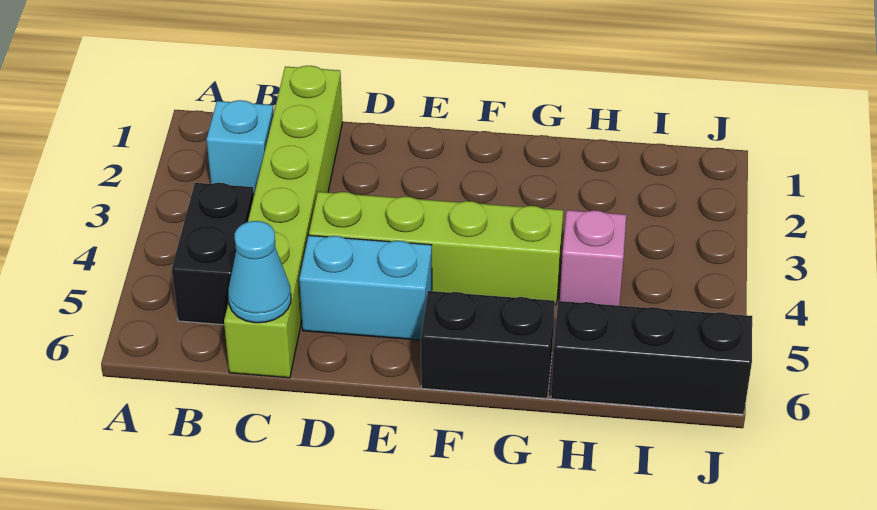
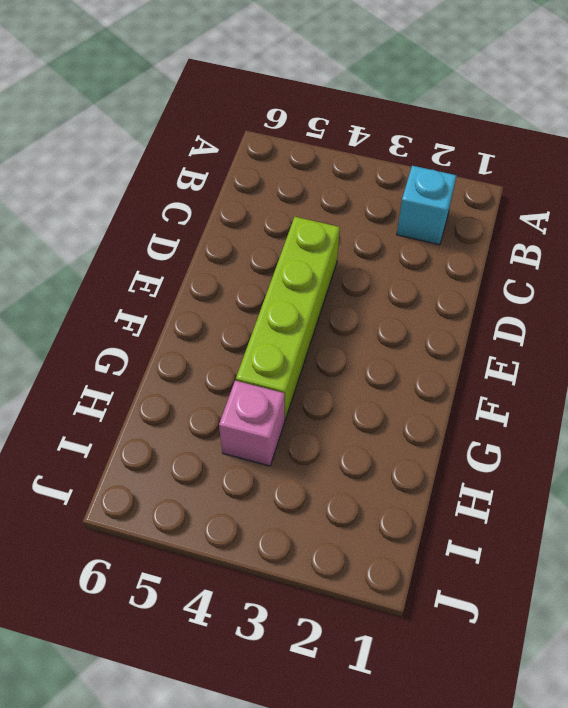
none -> black brick B4:B5 level 1
none -> lime brick C1:C6 level 1

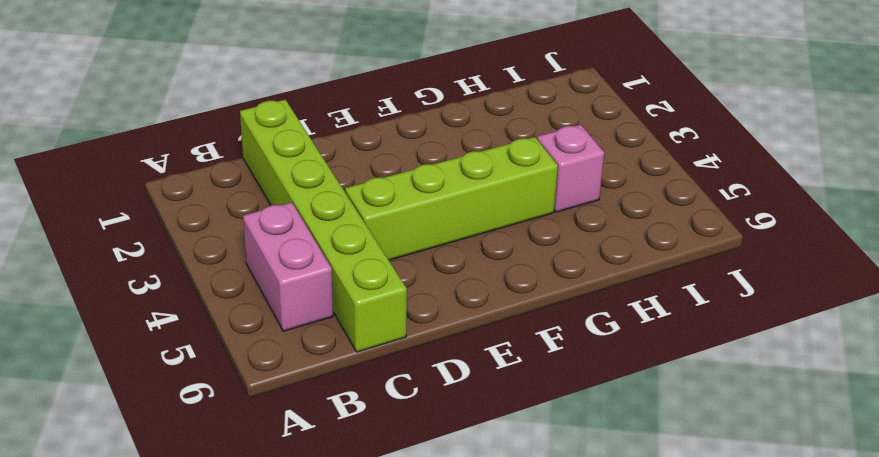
pink brick B4:B5 level 1 -> black brick B4:B5 level 1
none -> cyan brick B2 level 1
none -> cyan brick D5:E5 level 1

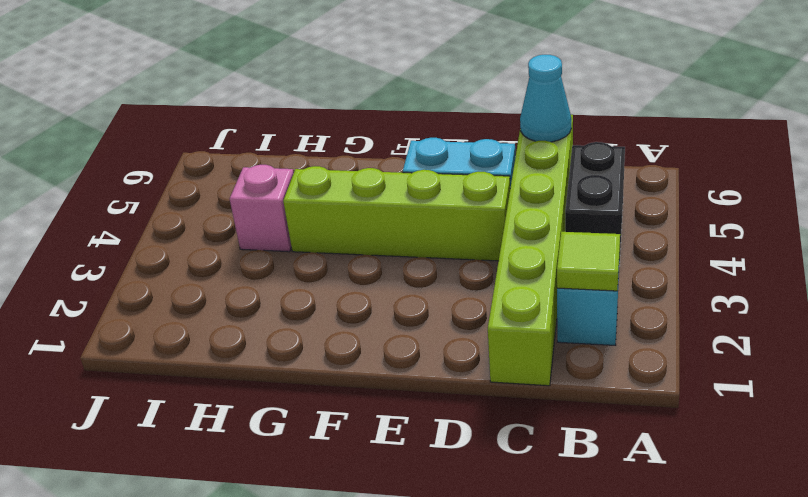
lime tile B2 level 2 -> none
none -> black brick F6:G6 level 1
none -> black brick H6:J6 level 1

